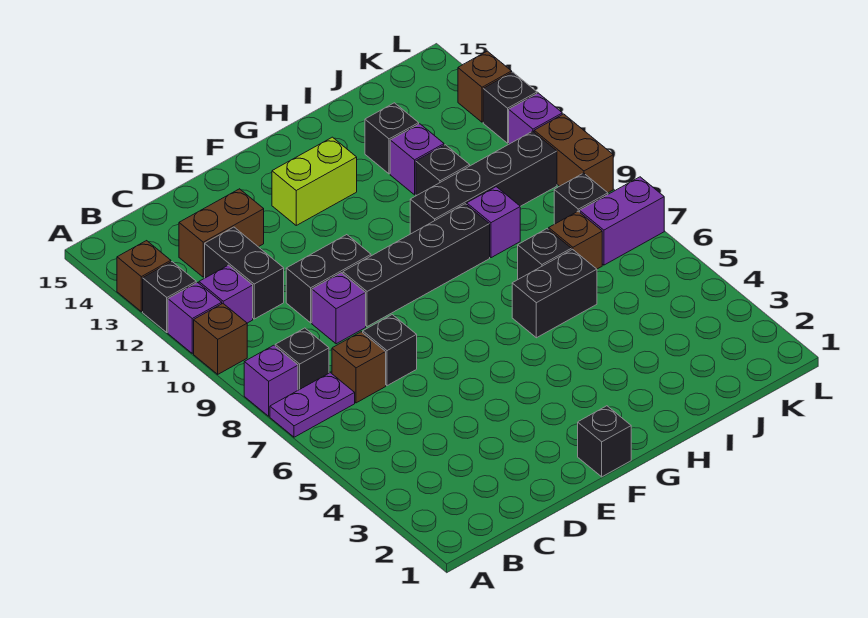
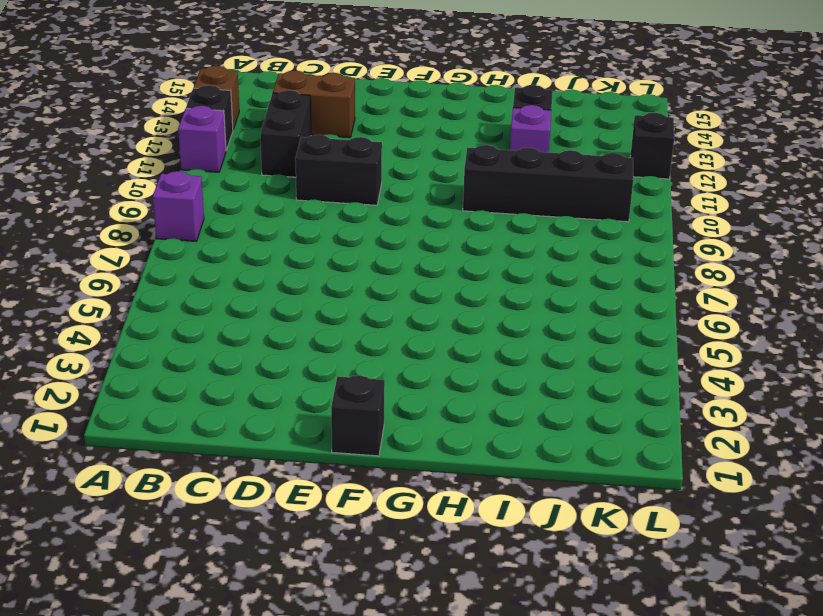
none -> purple plate A7:B7 level 1
none -> brown brick A10 level 1
none -> black brick B8 level 1
none -> purple brick B11 level 1

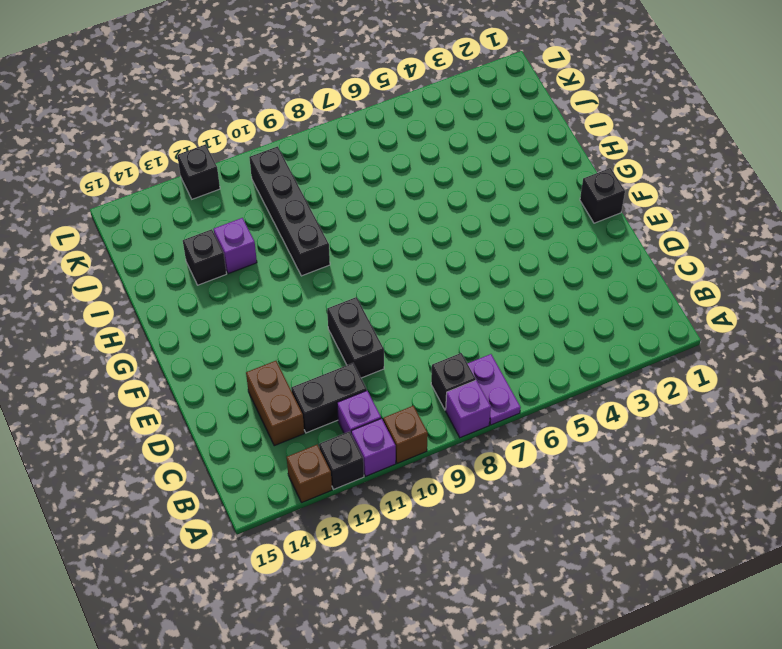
none -> brown brick C7 level 1
none -> black brick D7 level 1
none -> purple brick D9 level 1
none -> black brick E9:H9 level 1

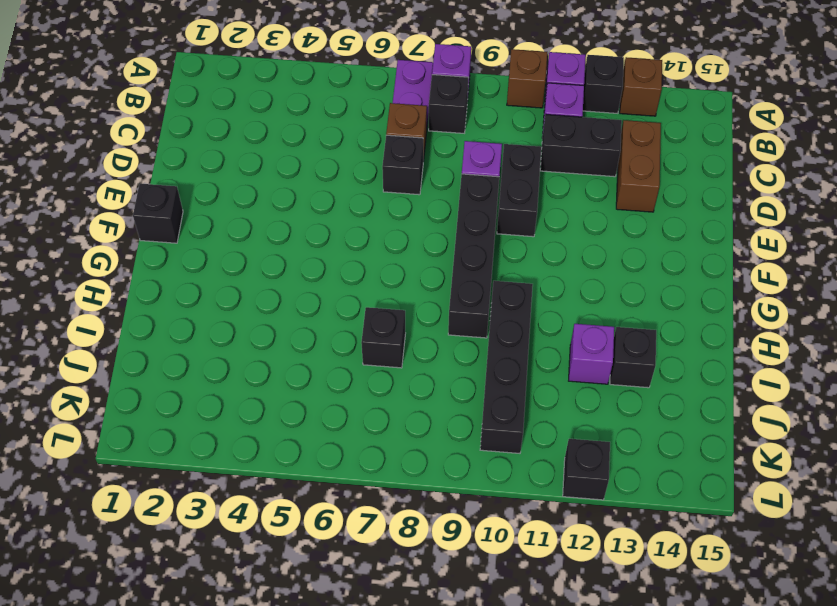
none -> lime brick F13:G13 level 1
none -> black brick H6:I6 level 1
none -> purple brick I9 level 1
none -> black brick I11 level 1

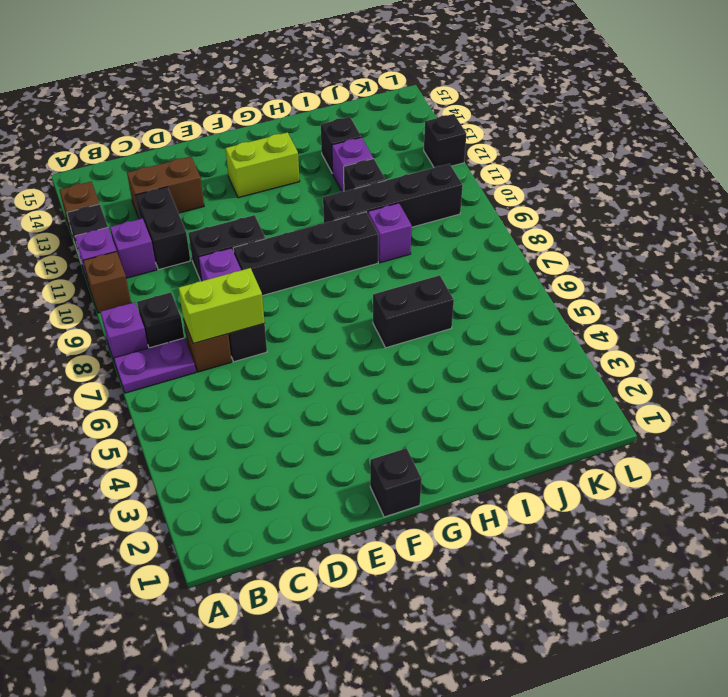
lime brick C7:D7 level 2 -> none
none -> black brick I7 level 1
none -> brown brick J7 level 1
none -> purple brick K7:L7 level 1
none -> black brick K8 level 1

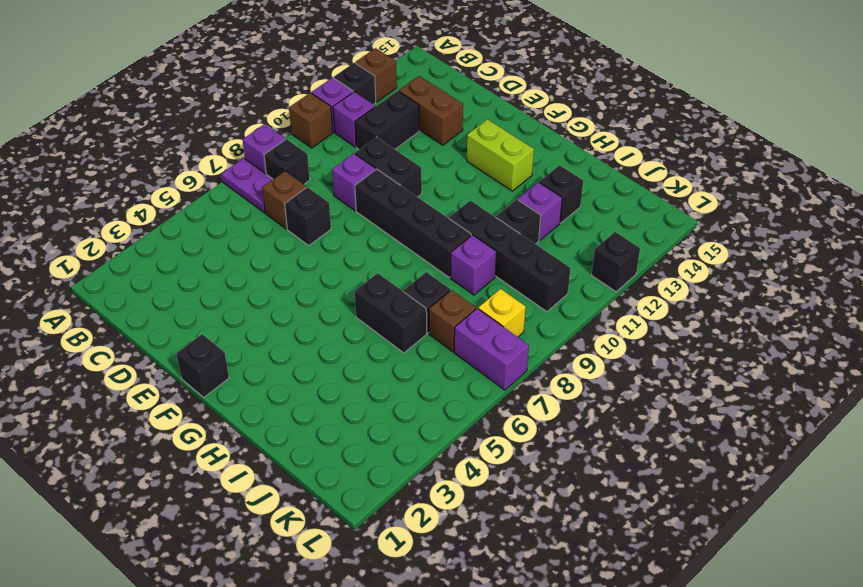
yellow brick K8 level 1 -> black brick K8 level 1
none -> brown brick L9:L10 level 1
none -> purple brick L11 level 1
none -> brown brick L13 level 1

